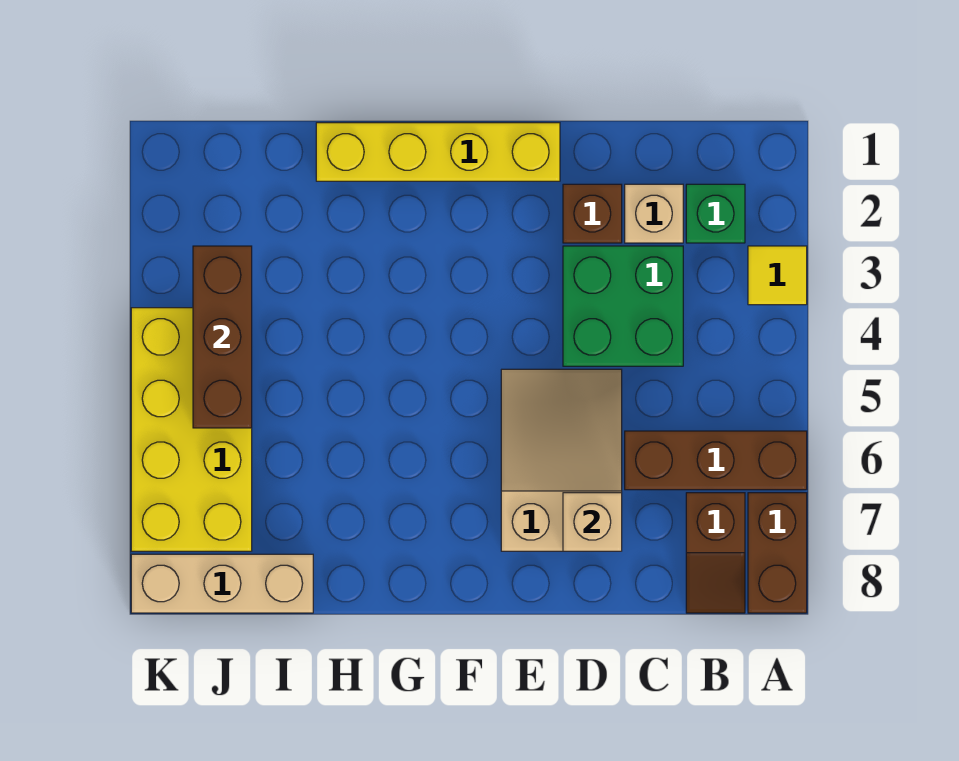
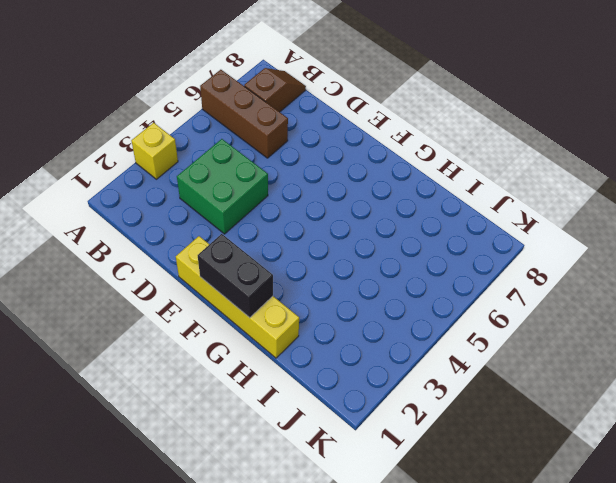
yellow brick A3 level 1 -> yellow tile A3 level 1
black brick F1:G1 level 2 -> none
none -> brown brick A7:A8 level 1
none -> green brick B2 level 1
none -> tan brick C2 level 1

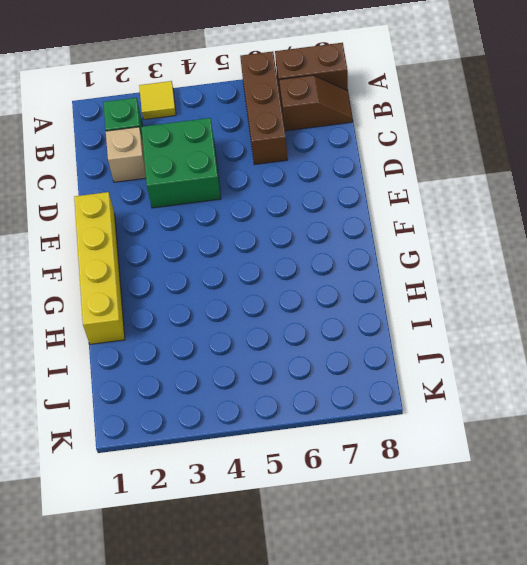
none -> brown brick D2 level 1
none -> tan slope D5:E7 level 1 top 7
none -> tan brick I8:K8 level 1

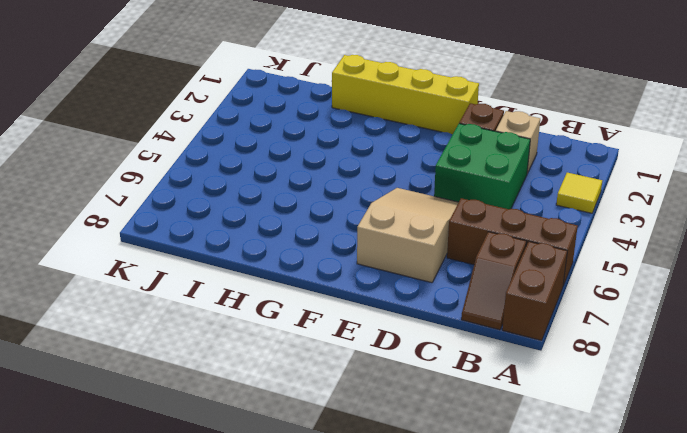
none -> green brick B2 level 1
none -> tan brick I8:K8 level 1
none -> yellow brick J4:K7 level 1

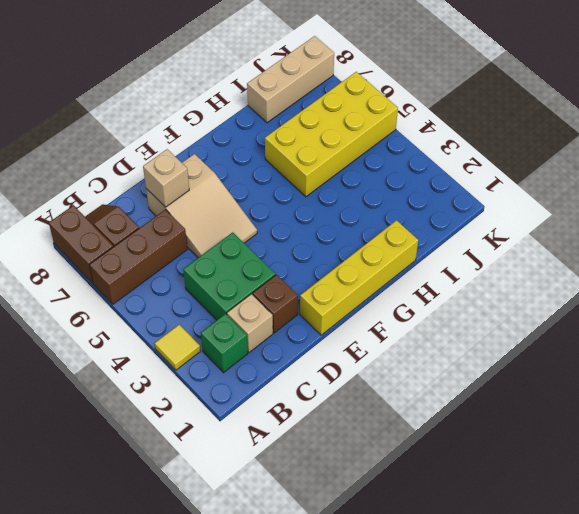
yellow brick H5:K6 level 1 -> yellow brick J4:K7 level 1
none -> brown brick J3:J5 level 2

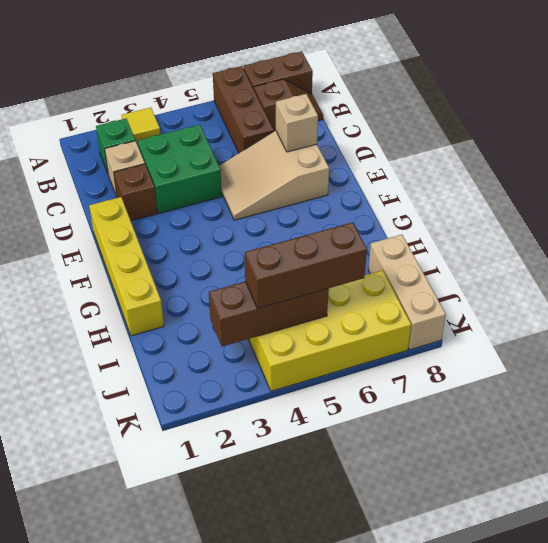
brown brick J4:J6 level 3 -> none

